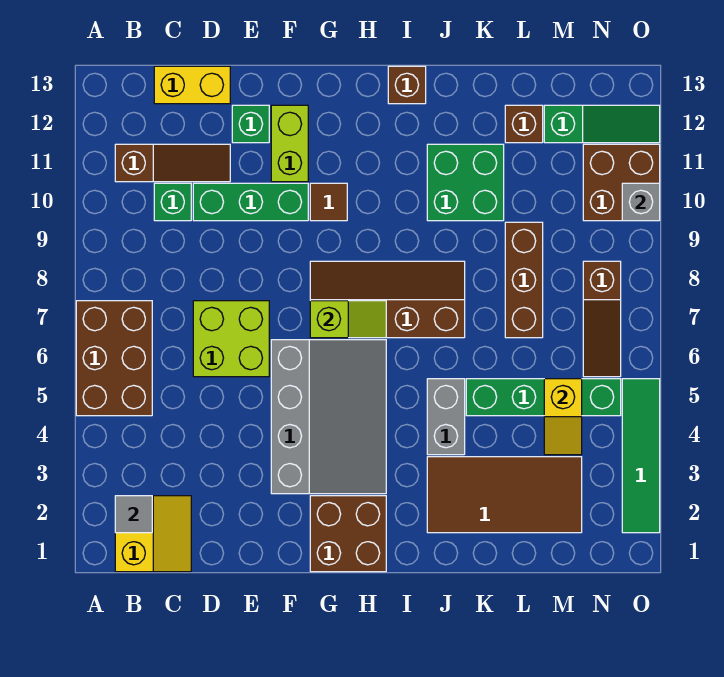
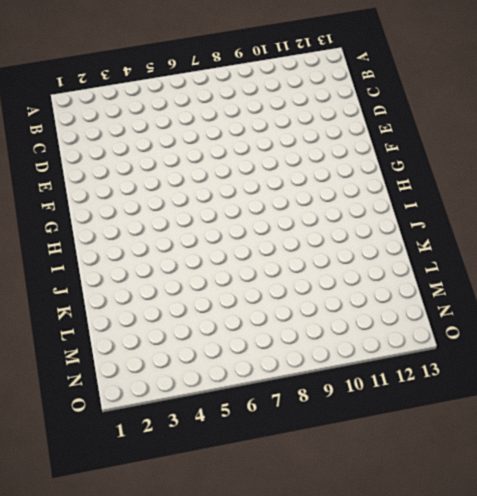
none -> brown brick A5:B7 level 1
none -> yellow slope B1:C2 level 1 top B
none -> brown slope B11:D11 level 1 top B

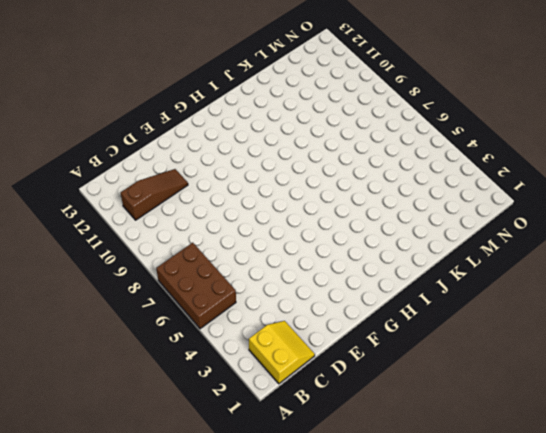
none -> green brick C10 level 1
none -> yellow brick C13:D13 level 1
none -> lime brick D6:E7 level 1

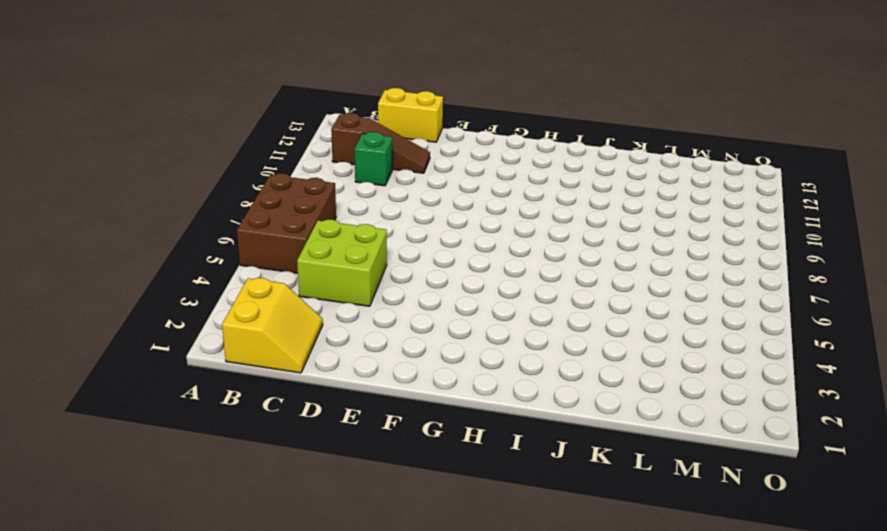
lime brick C4:D5 level 1 -> lime brick D6:E7 level 1
none -> green brick D10:F10 level 1
none -> green brick E12 level 1
none -> grey slope F3:H6 level 1 top F

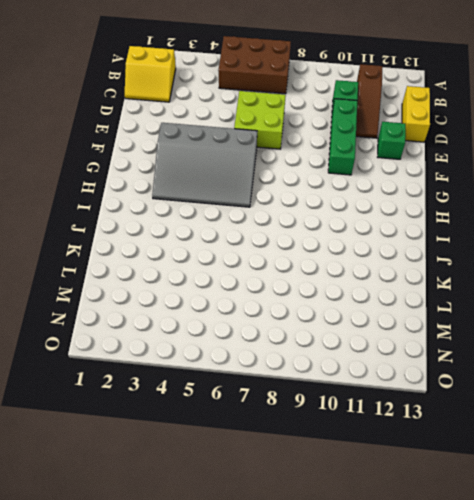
none -> lime brick F11:F12 level 1
none -> brown brick G1:H2 level 1
none -> brown slope G7:J8 level 1 top 7

